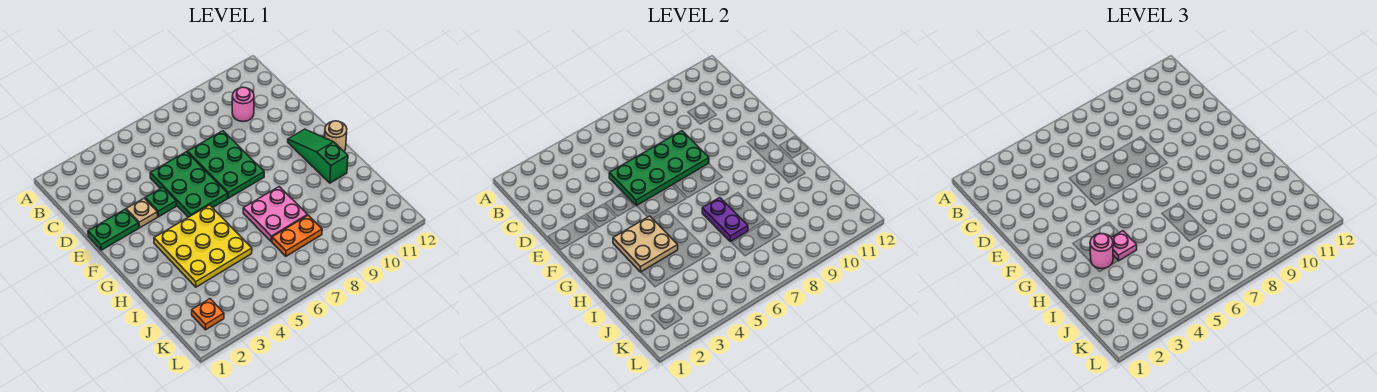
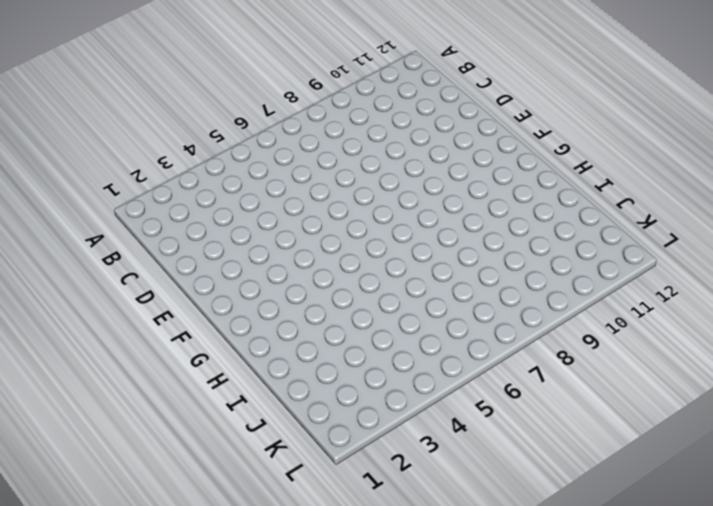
none -> pink round brick C10 level 1
none -> green plate D5:F6 level 1
none -> green plate D7:F8 level 1

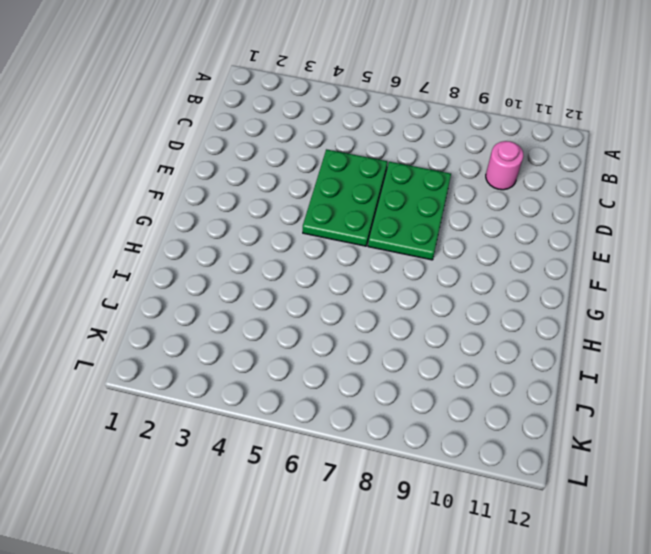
none -> green plate E1:E2 level 1
none -> tan plate E3 level 1
none -> green plate E4 level 1

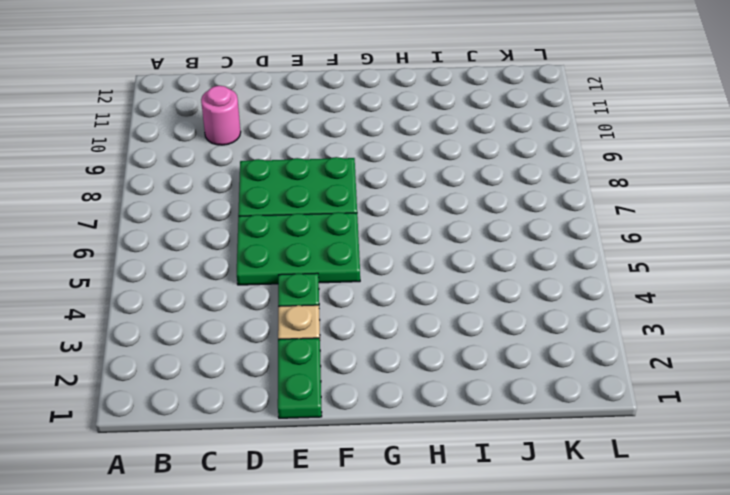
none -> green slope F11:H11 level 1 top H
none -> yellow plate G3:I5 level 1
none -> tan round brick G12 level 1

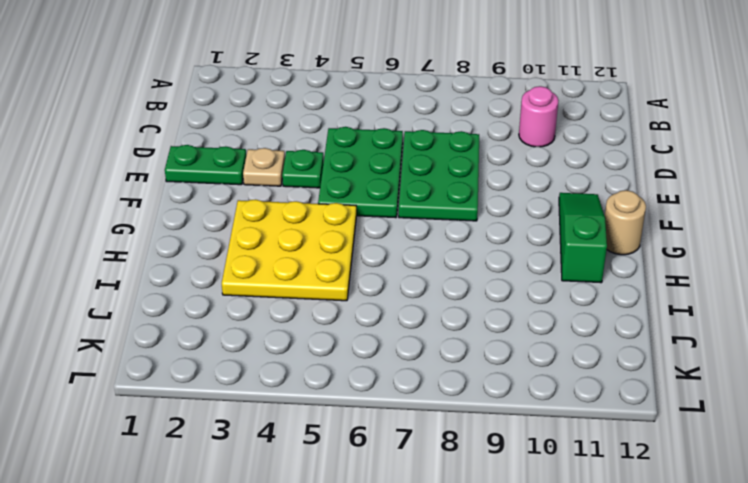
none -> pink plate H7:I8 level 1
none -> orange plate J7:J8 level 1
none -> orange plate K2 level 1

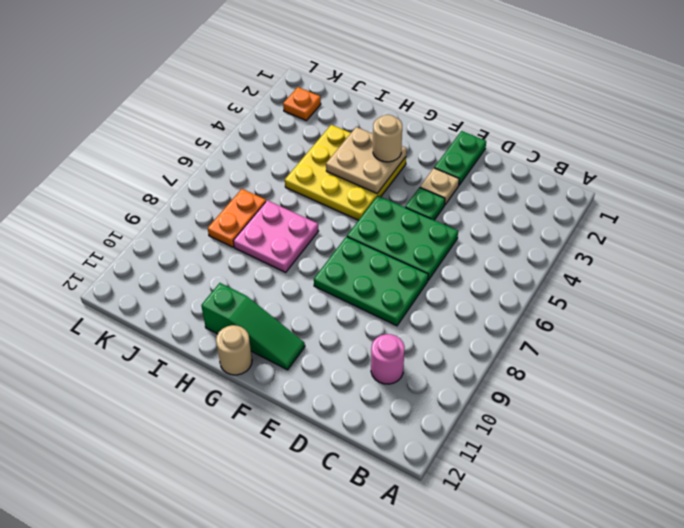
tan round brick G3 level 3 -> none
none -> green plate D5:E8 level 2
none -> purple plate H7:I7 level 2
none -> pink round brick H3 level 3

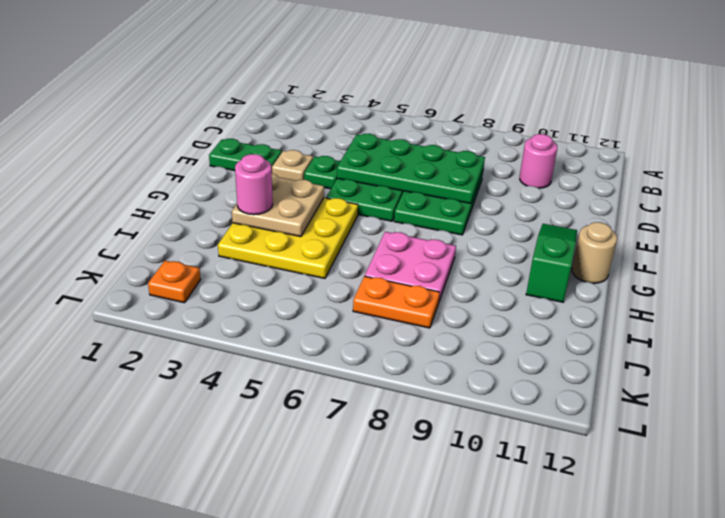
none -> purple plate H7:I7 level 2
none -> pink plate H4 level 3

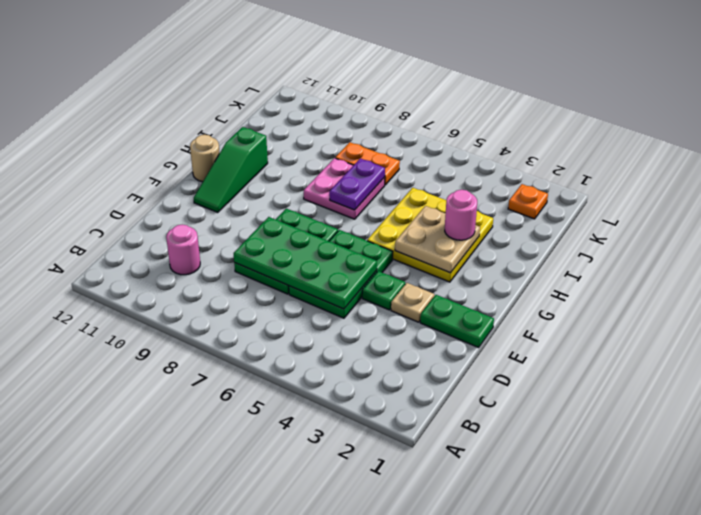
none -> pink plate H4 level 3

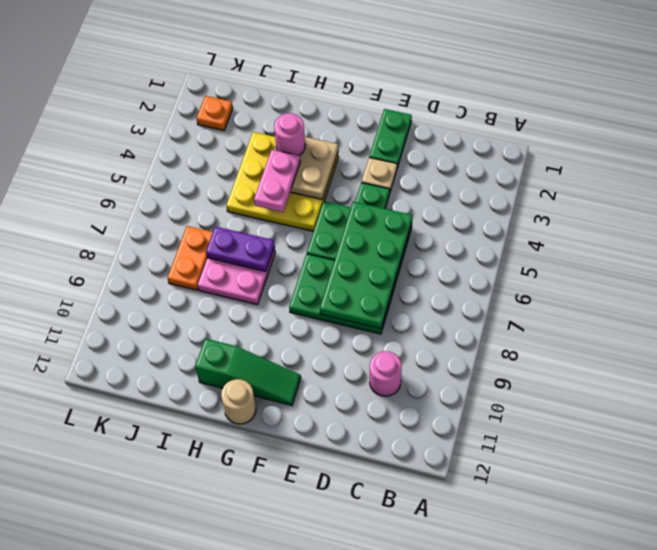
pink plate H4:H5 level 3 -> pink plate H4 level 3

